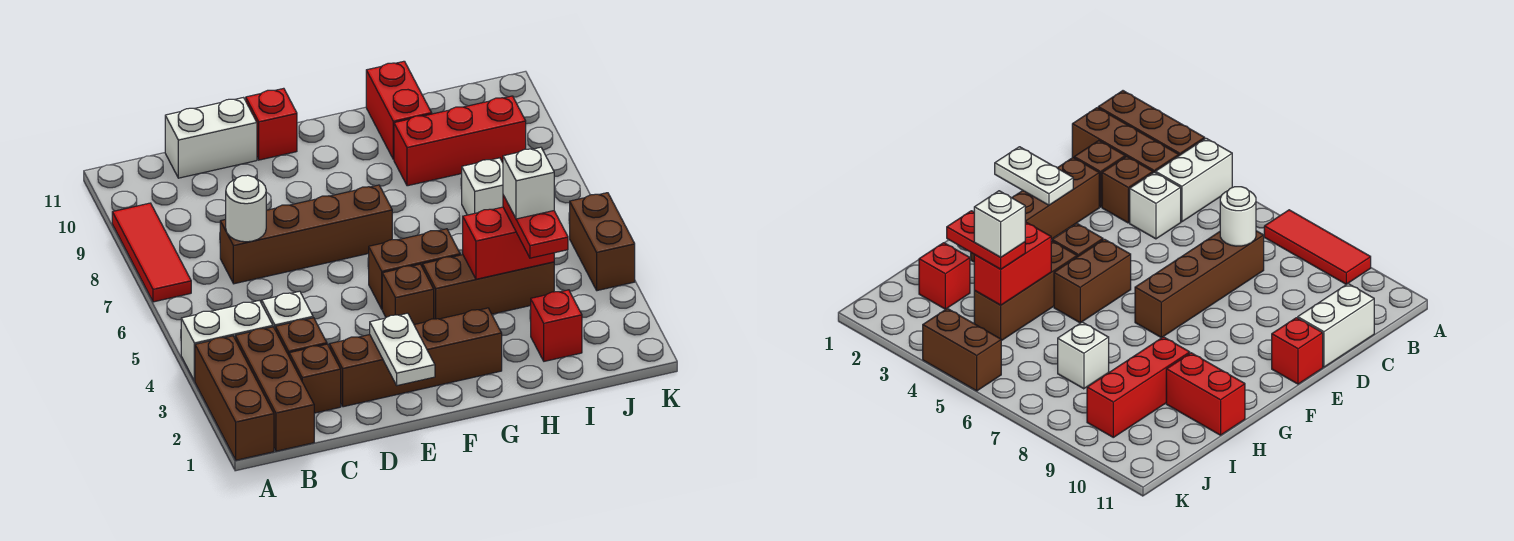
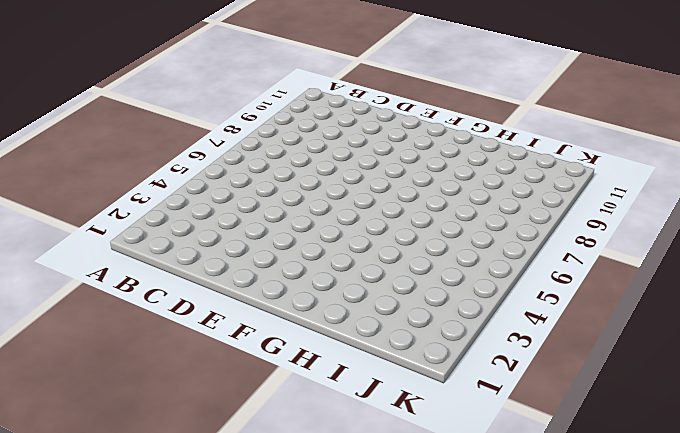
none -> brown brick A1:A3 level 1
none -> white brick A4:B4 level 1
none -> red tile A7:A9 level 1

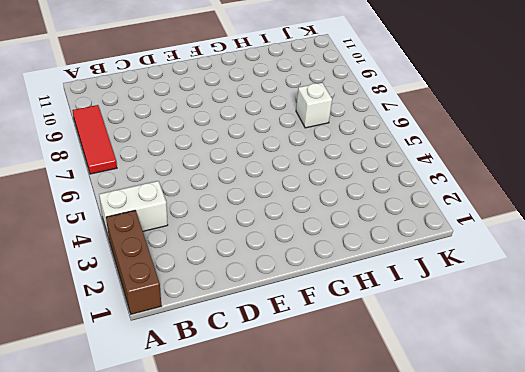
none -> brown brick B1:B3 level 1
none -> brown brick C2 level 1
none -> brown brick C3 level 1

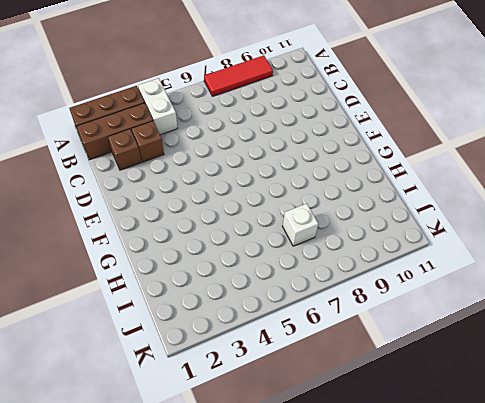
none -> white brick C4 level 1
none -> brown brick C7:F7 level 1
none -> white brick C11:D11 level 1

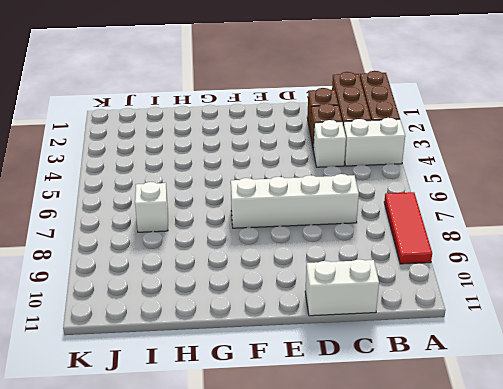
white brick C7:F7 level 1 -> brown brick C7:F7 level 1
none -> brown brick D2:G2 level 1
none -> red brick E11 level 1
none -> brown brick F4 level 1

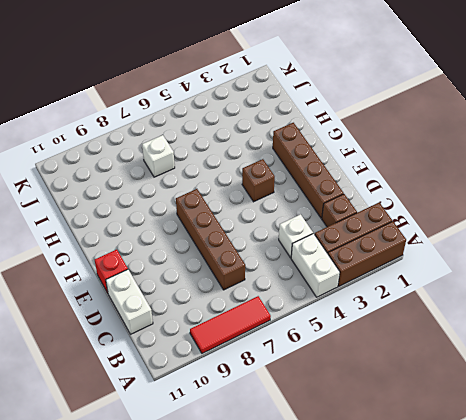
none -> brown brick C3 level 1
none -> brown brick F5:G5 level 1
none -> brown brick G4:I4 level 1

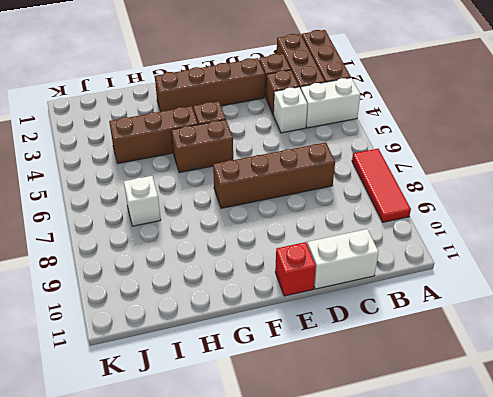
none -> red brick H9:J9 level 1
none -> red brick H10:H11 level 1
none -> red brick I2 level 1

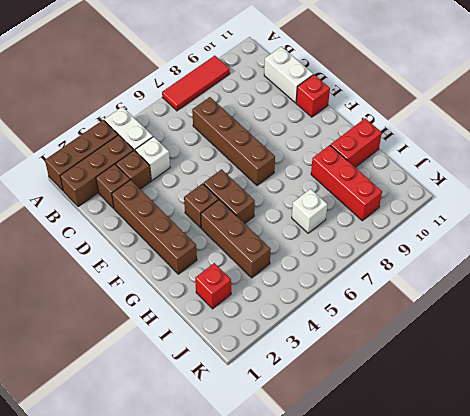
none -> brown brick K4:K5 level 1
none -> white round brick C7 level 2
none -> white plate E1:E2 level 2

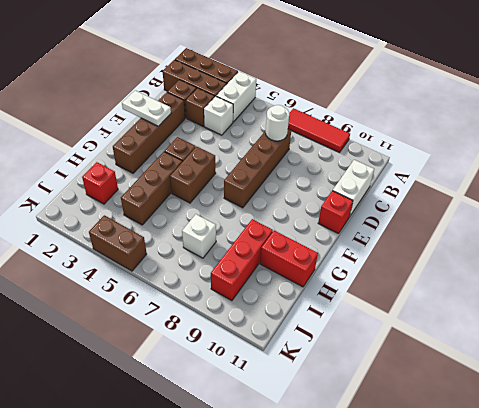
none -> red brick H4:I4 level 2
none -> red plate I3:I4 level 3
none -> white brick I4 level 4

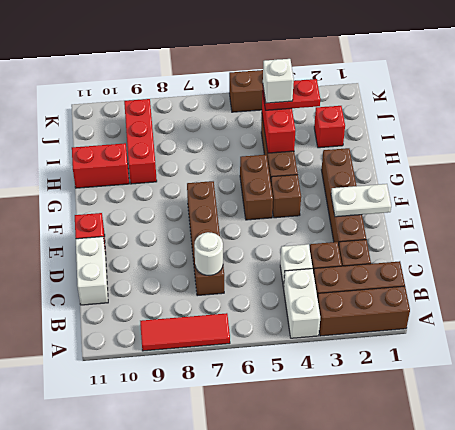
none -> white brick I7 level 1

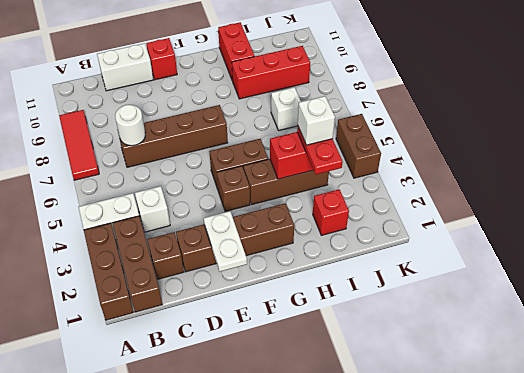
none -> brown brick C3 level 1

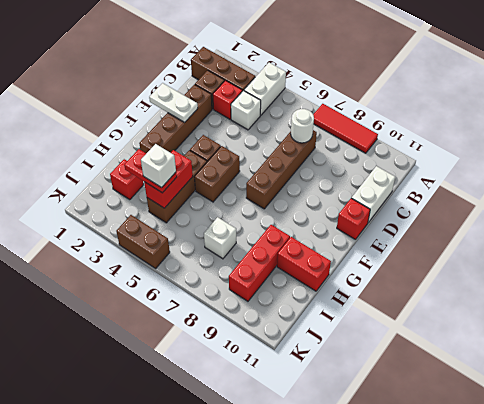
red brick C3 level 1 -> brown brick C3 level 1
none -> brown brick A1:A3 level 1

